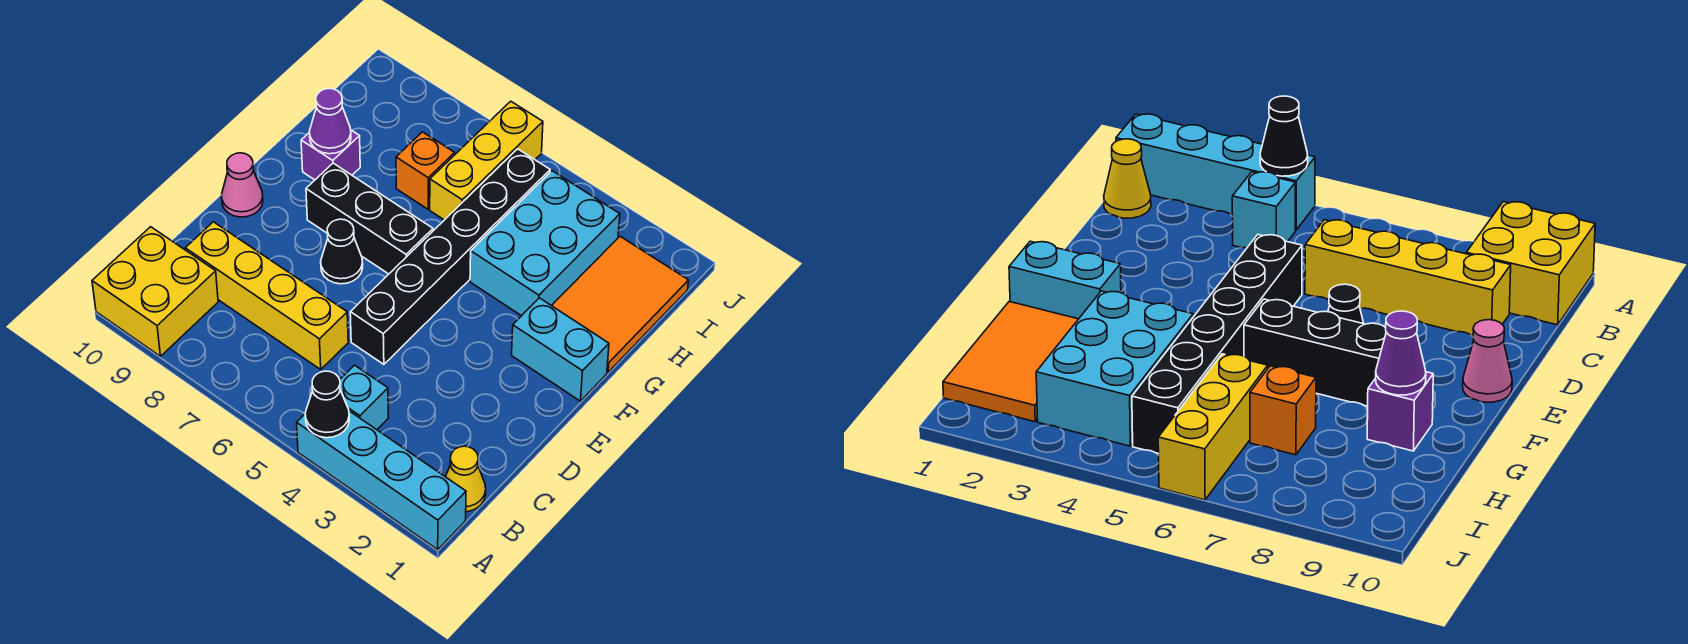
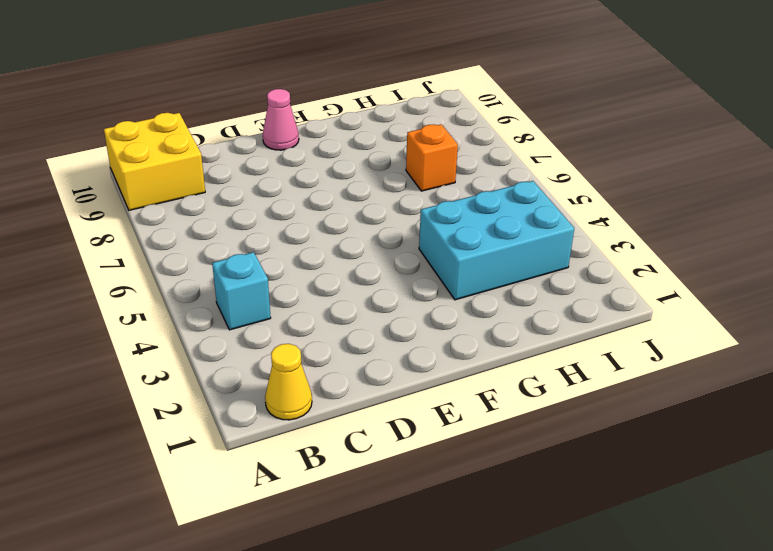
none -> cyan brick A1:A4 level 1
none -> yellow brick C6:C9 level 1
none -> black brick D5:I5 level 1

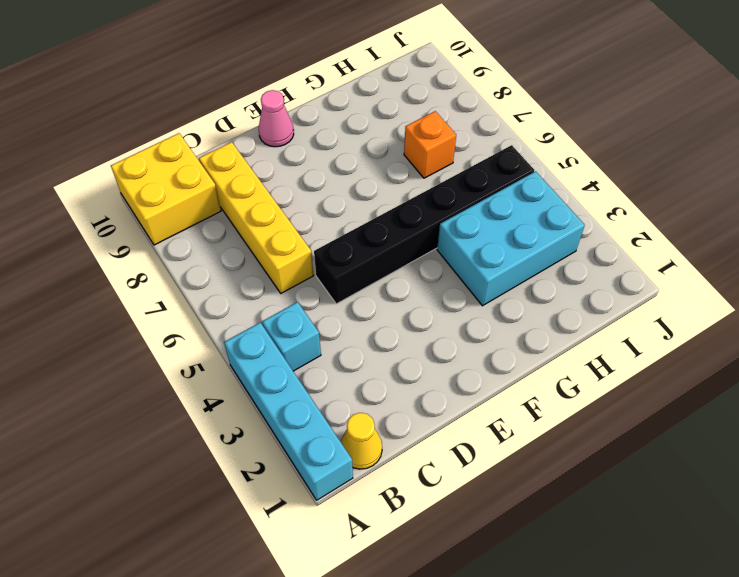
none -> black cone E7 level 1
none -> cyan brick F1:F2 level 1
none -> black brick F6:F8 level 1

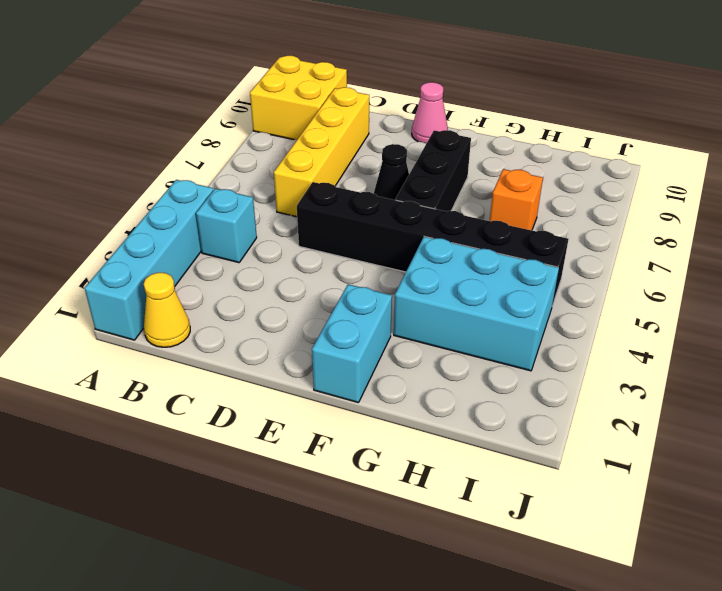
none -> orange tile G1:I2 level 1
none -> purple brick G9 level 1
none -> yellow brick H6:J6 level 1

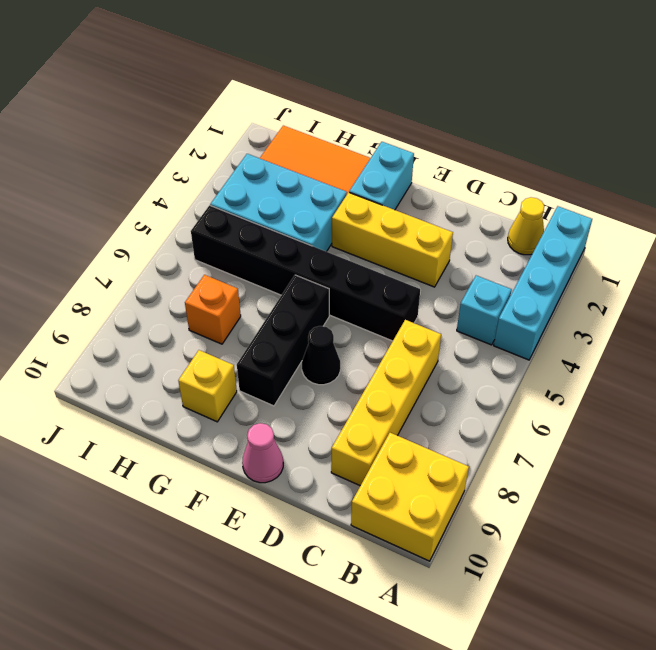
yellow brick D3:F3 level 1 -> yellow brick H6:J6 level 1
yellow brick G9 level 1 -> purple brick G9 level 1
none -> black cone A4 level 2
none -> purple cone G9 level 2

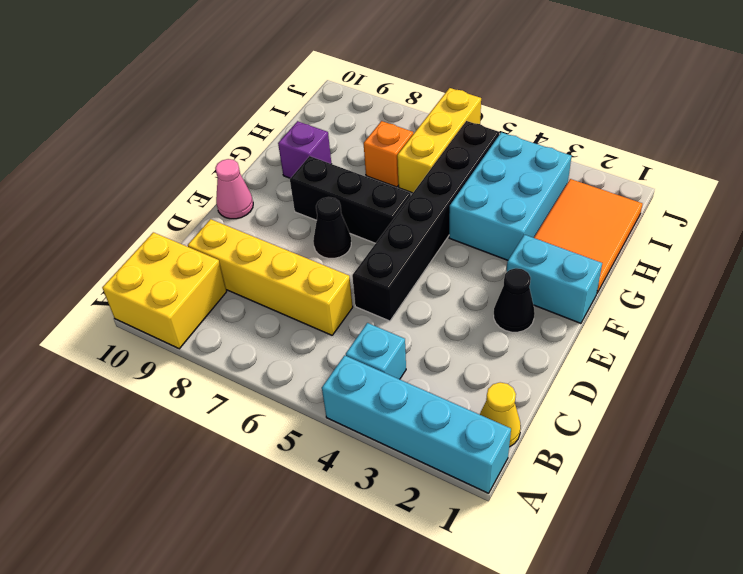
black cone E2 level 1 -> black cone A4 level 2
none -> purple cone G9 level 2

